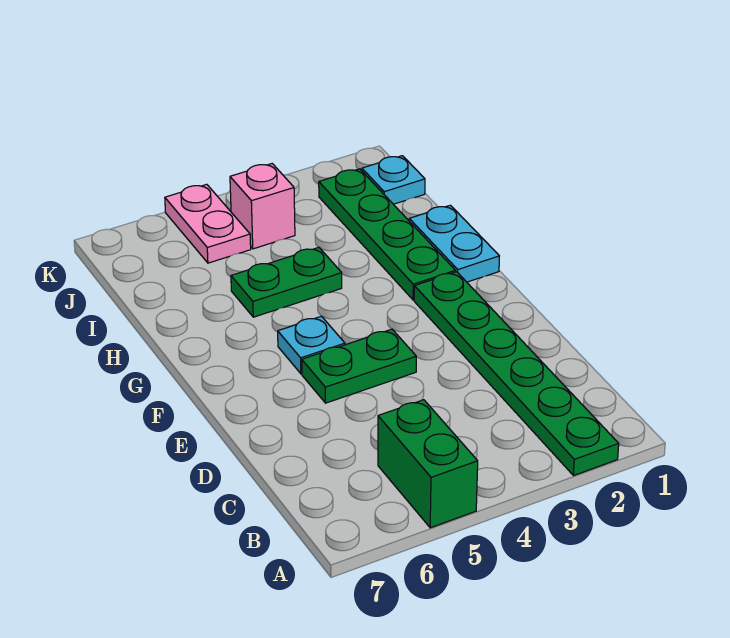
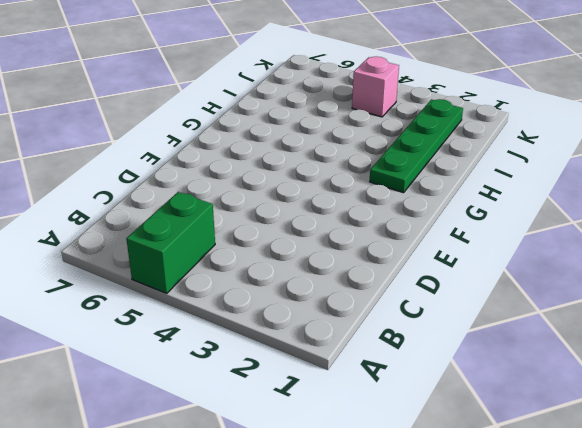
none -> green plate A2:F2 level 1
none -> green plate E4:E5 level 1

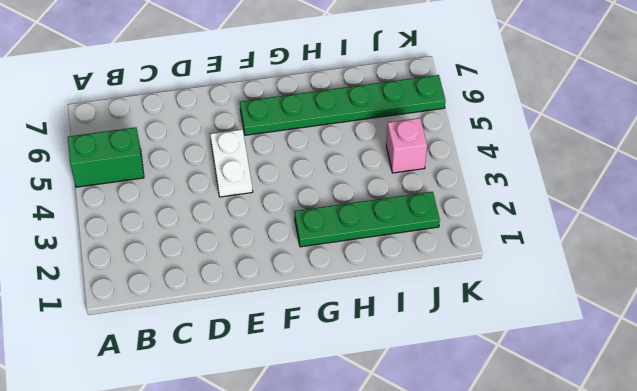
white plate E4:E5 level 1 -> green plate E4:E5 level 1
green plate F6:K6 level 1 -> green plate A2:F2 level 1
none -> cyan plate F5 level 1
none -> cyan plate G1:H1 level 1

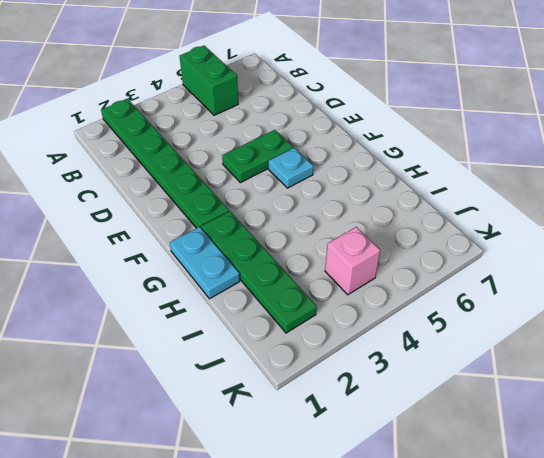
none -> green plate H4:H5 level 1
none -> cyan plate J1 level 1

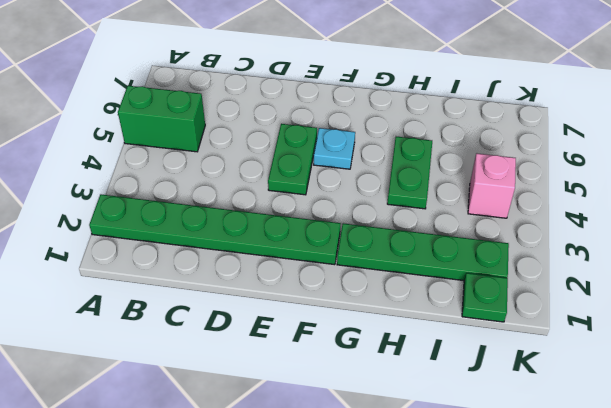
green plate J1 level 1 -> cyan plate J1 level 1
none -> cyan plate G1:H1 level 1
none -> pink plate J5:K5 level 1

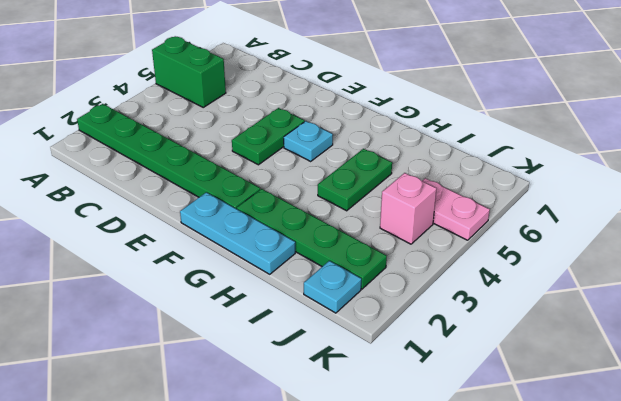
cyan plate F1:H1 level 1 -> cyan plate G1:H1 level 1

